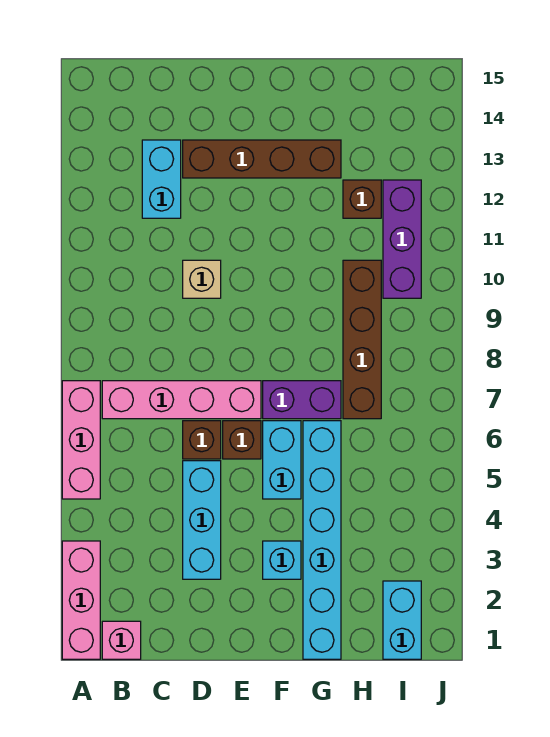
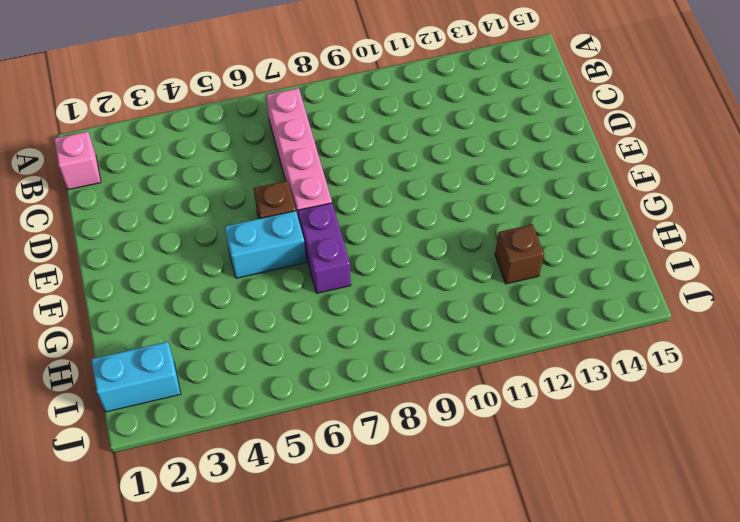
none -> pink brick A1:A3 level 1
none -> pink brick A5:A7 level 1
none -> cyan brick C12:C13 level 1

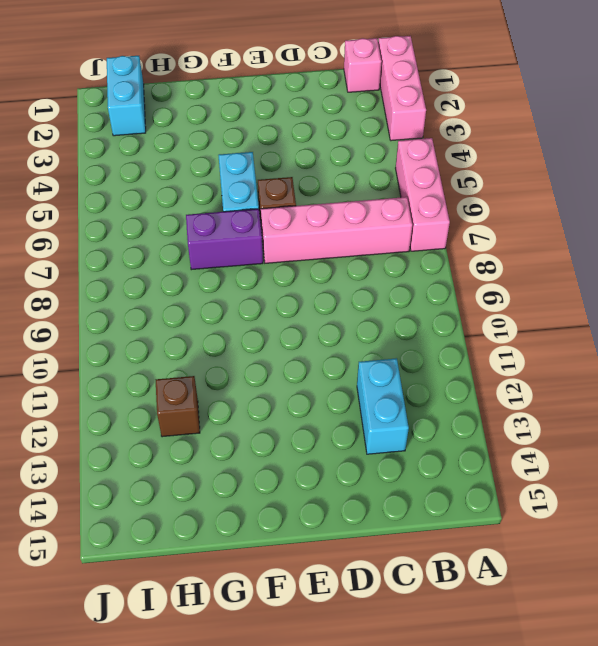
none -> cyan brick D3:D5 level 1
none -> brown brick D6 level 1
none -> tan brick D10 level 1

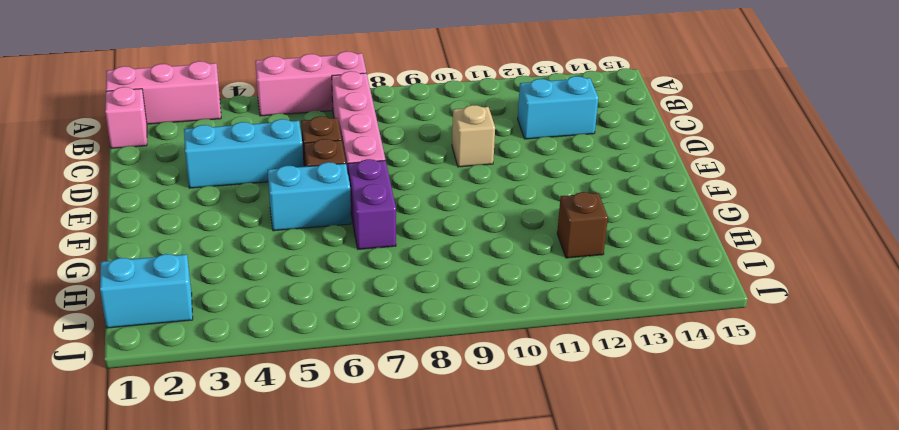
none -> brown brick D13:G13 level 1
none -> cyan brick F3 level 1
none -> cyan brick G1:G6 level 1

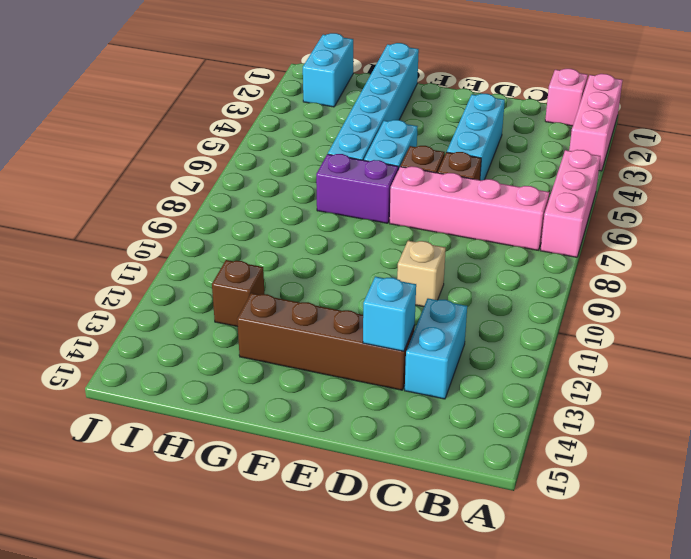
cyan brick D13 level 2 -> cyan brick F3 level 1
none -> brown brick H7:H10 level 1
none -> purple brick I10:I12 level 1

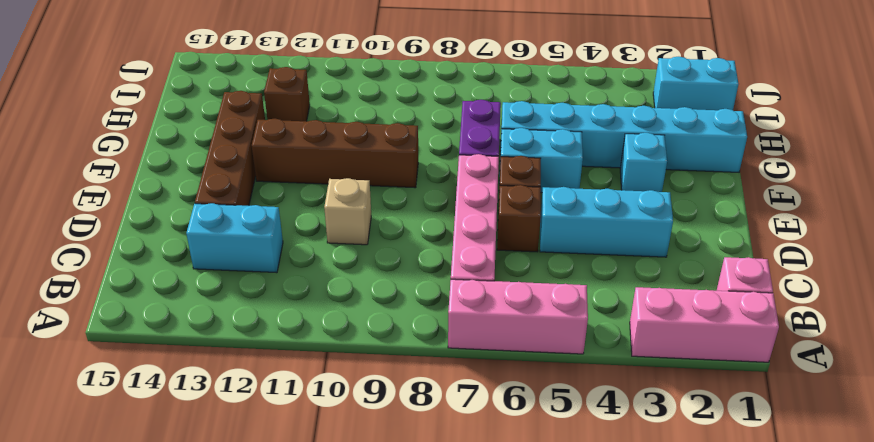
brown brick F9:F12 level 1 -> brown brick H7:H10 level 1
none -> purple brick I10:I12 level 1

